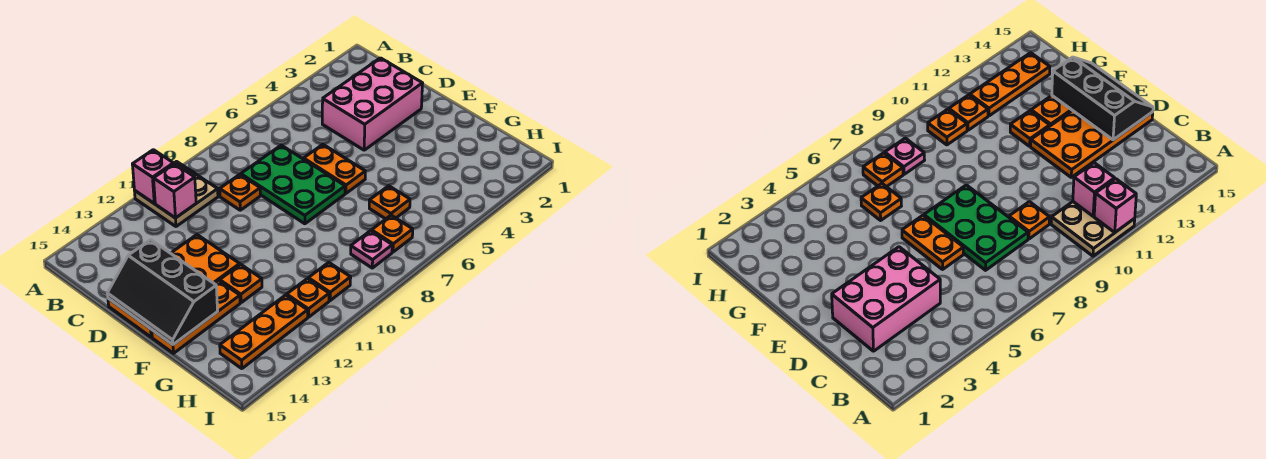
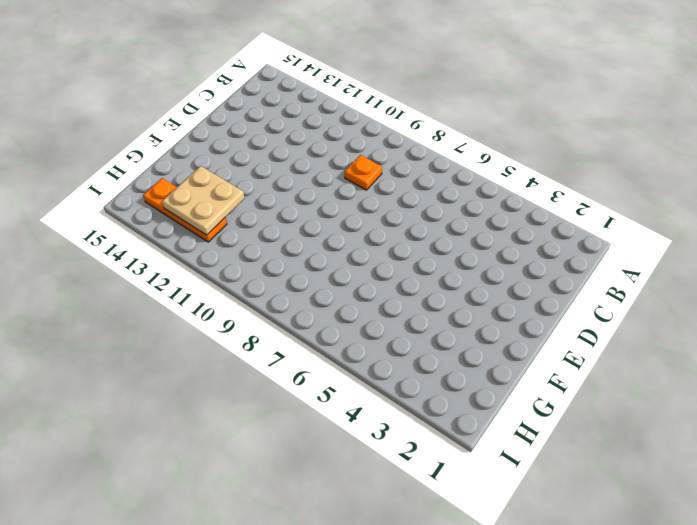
tan plate G12:H13 level 2 -> tan plate A10:B11 level 1
none -> pink brick C2:D4 level 1
none -> green plate C7:E8 level 1
none -> orange plate D6:E6 level 1

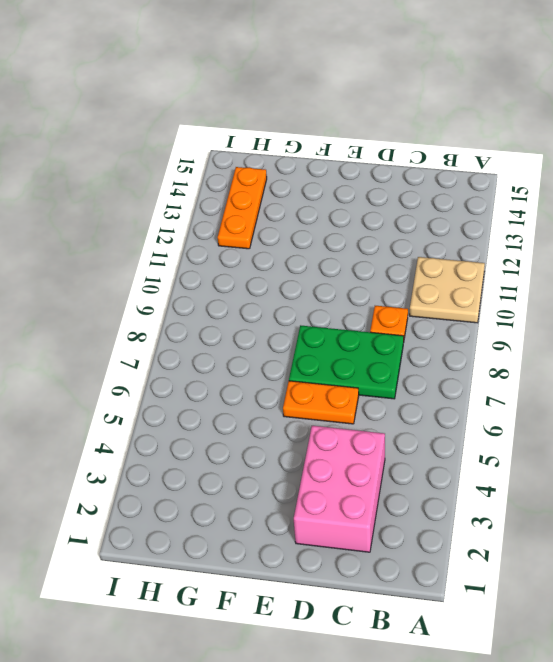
none -> orange plate D12:E15 level 1
none -> orange plate F12 level 1
none -> orange plate F13:F15 level 1

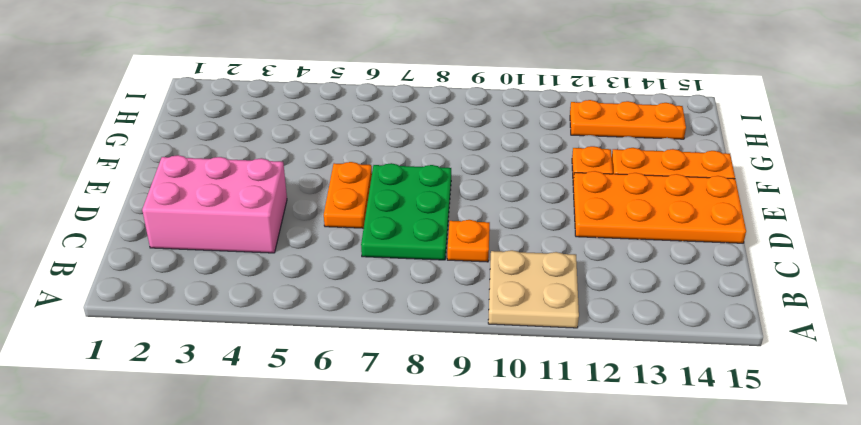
none -> orange plate G6 level 1
none -> orange plate H7 level 1
none -> pink plate H8 level 1

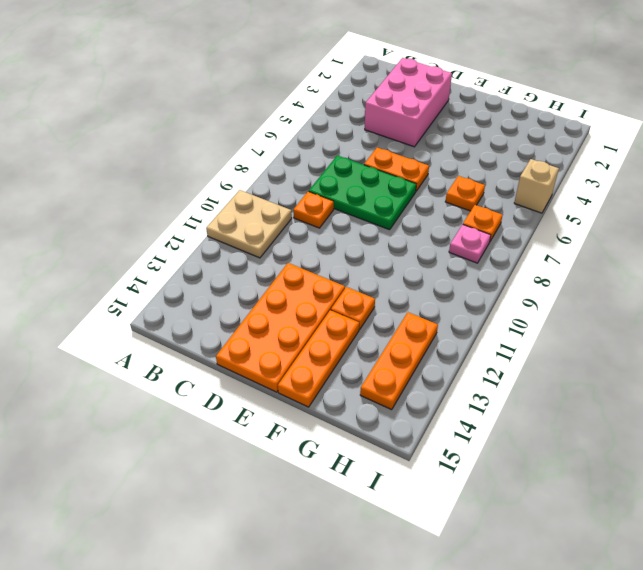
tan brick I5 level 1 -> none
none -> orange plate H10 level 1
none -> orange plate H11 level 1
none -> pink brick A11 level 2

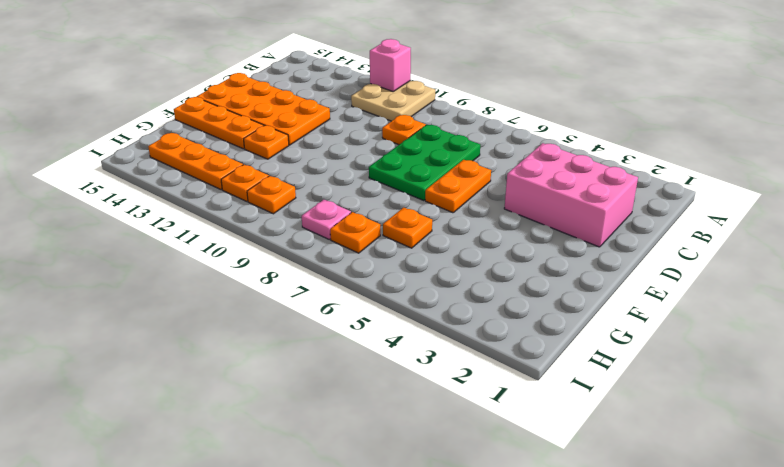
none -> pink brick B11 level 2
none -> black slope D14:F15 level 2 top 14

